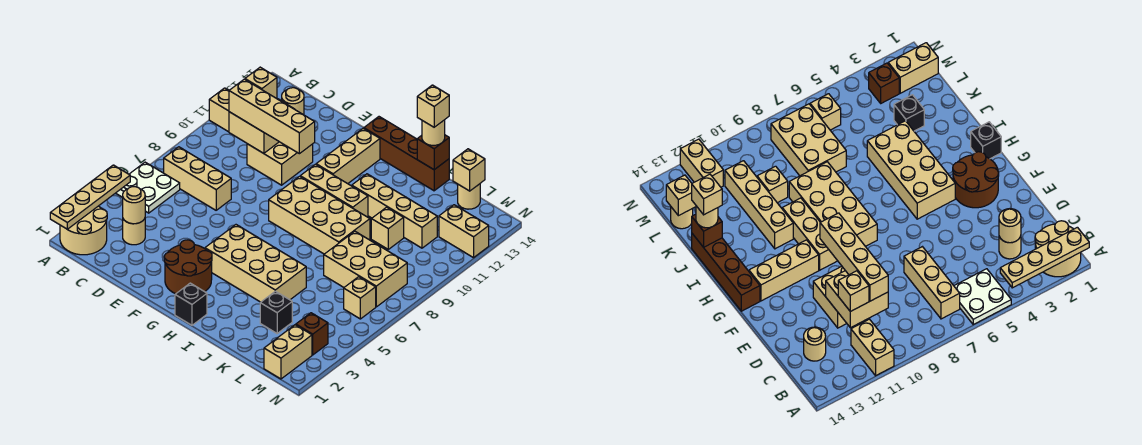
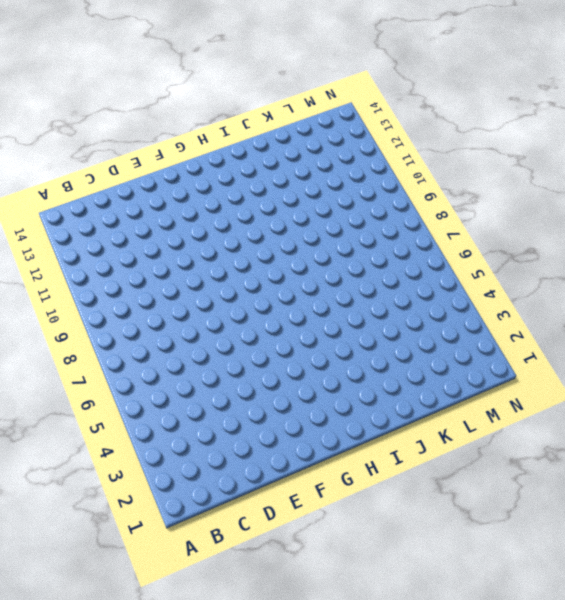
none -> tan round brick A1:B2 level 1
none -> white plate A5:B6 level 1
none -> tan brick A11:B11 level 1
none -> tan brick B7:D7 level 1

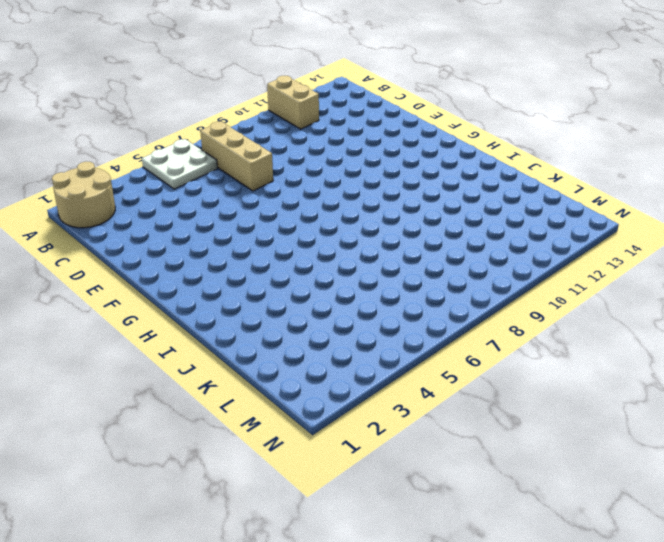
none -> tan round brick C3 level 1
none -> tan round brick C13 level 1
none -> tan brick D10:E11 level 1
none -> brown round brick F2:G3 level 1

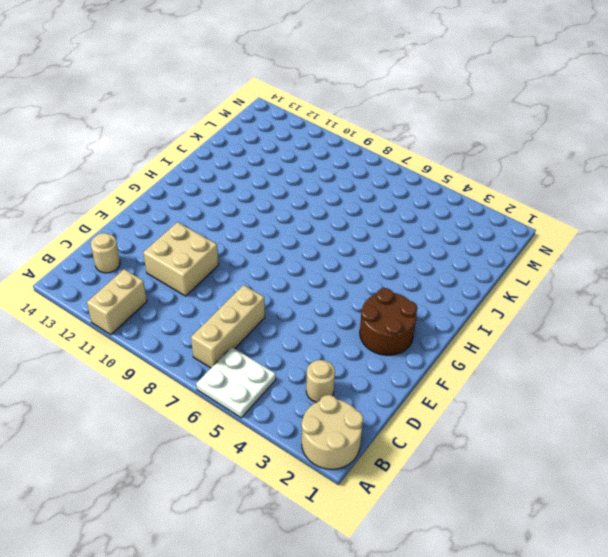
none -> tan brick G4:J5 level 1
none -> tan brick G8:J9 level 1
none -> tan brick G10:I10 level 1
none -> tan brick G11:G13 level 1

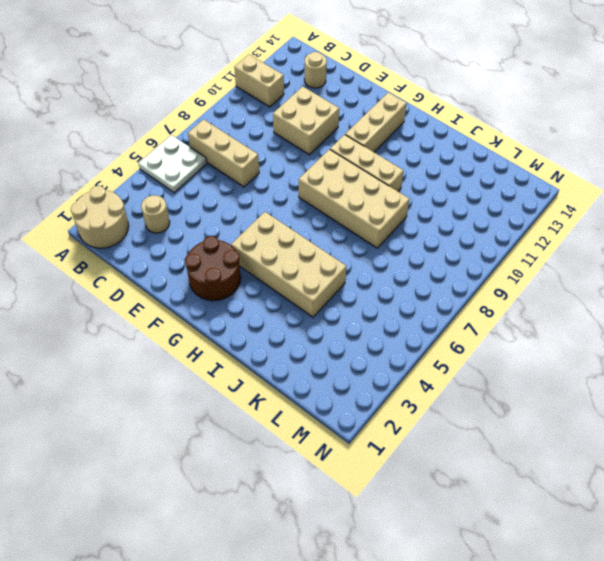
none -> brown brick G14:J14 level 1
none -> black brick H1 level 1
none -> tan brick I11:L11 level 1
none -> black brick K3 level 1

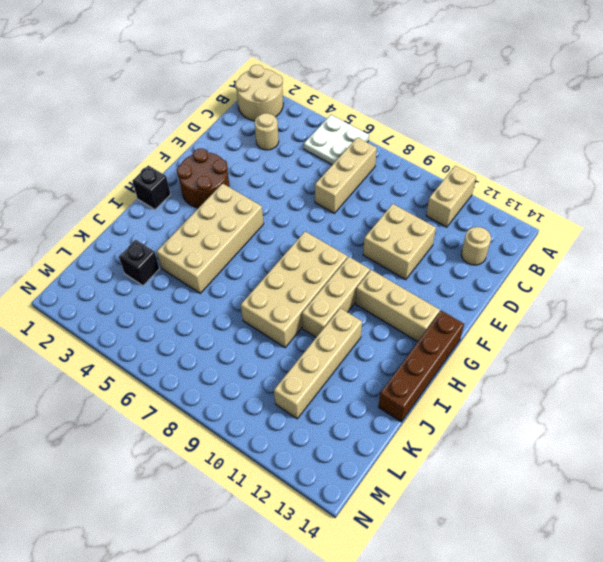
none -> tan brick K7:M8 level 1
none -> tan brick K10 level 1
none -> tan round brick L14 level 1
none -> tan brick M1:M2 level 1

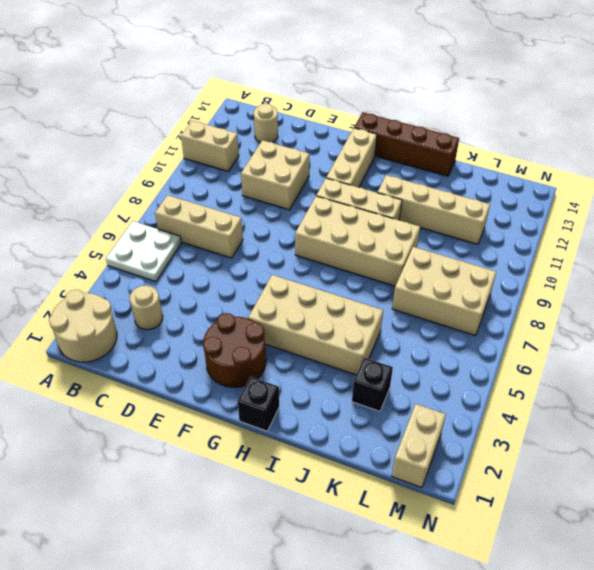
none -> tan brick K10 level 1
none -> tan round brick L14 level 1
none -> brown brick M3 level 1
none -> tan brick M6 level 1

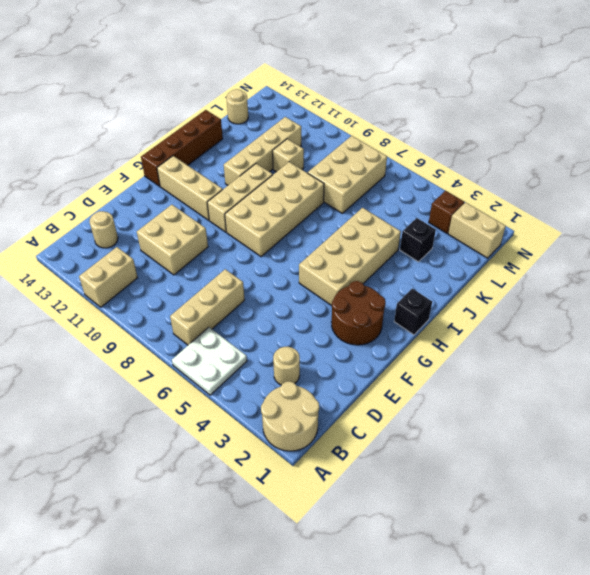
none -> tan brick M6 level 1
none -> tan brick M12:N12 level 1
none -> tan plate A1:A4 level 2
none -> tan round brick C3 level 2

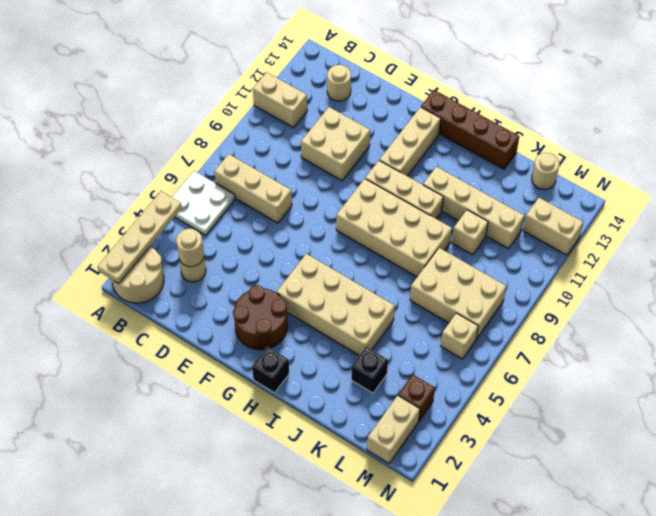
none -> tan brick C10:D11 level 2
none -> brown brick J14 level 2
none -> tan brick L14 level 2
none -> tan brick C10:F10 level 3

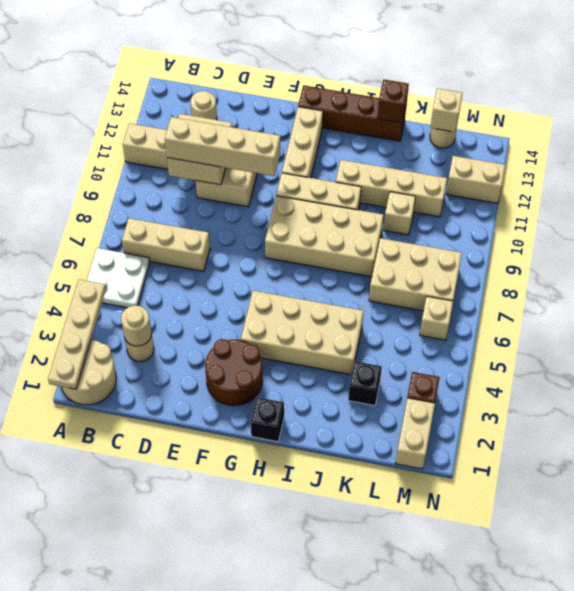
none -> tan brick C11 level 3
none -> tan round brick J14 level 3
none -> tan brick J14 level 4

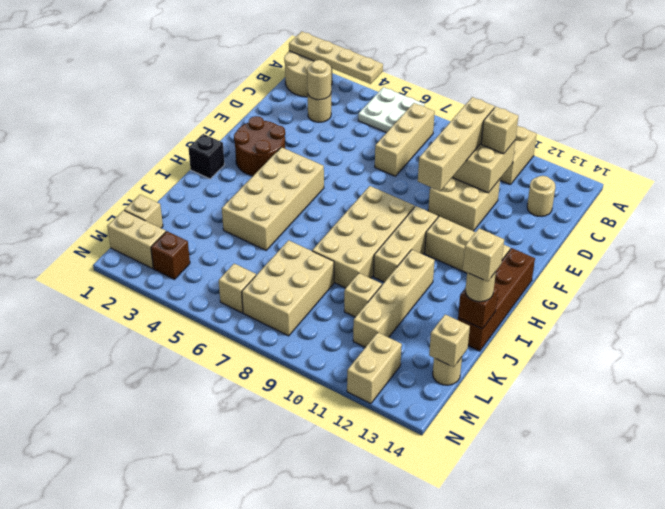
tan brick L1 level 1 -> none
none -> black brick K3 level 1

